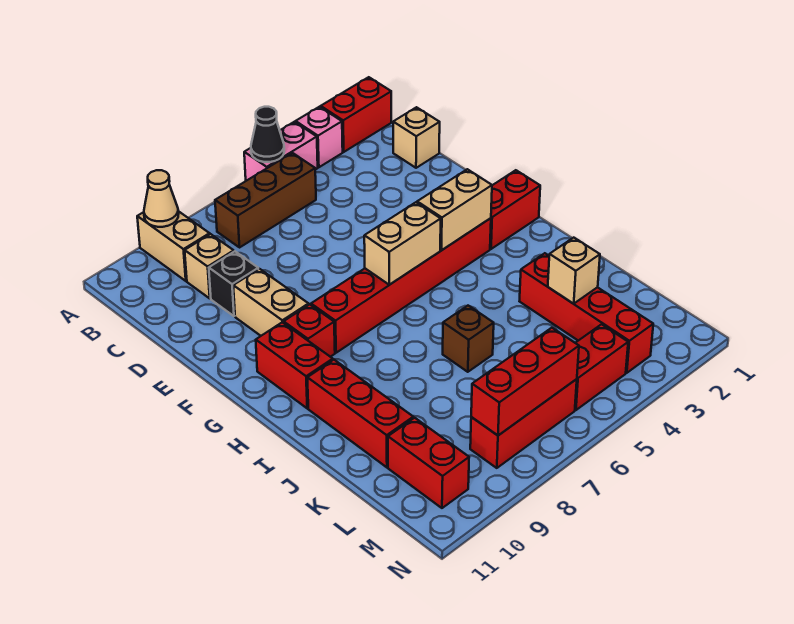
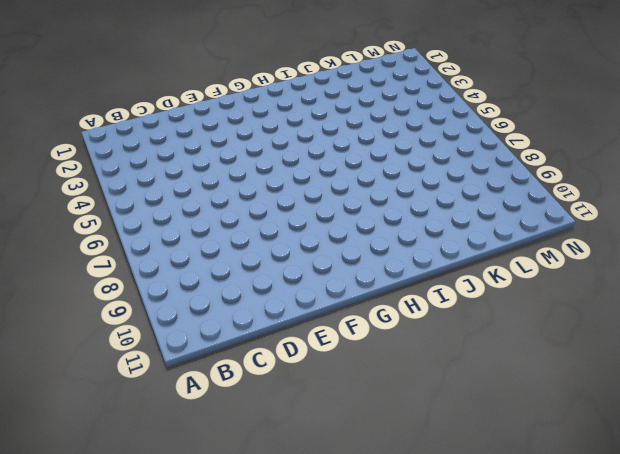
none -> red brick A1:A2 level 1
none -> pink brick A3 level 1
none -> pink brick A4:A5 level 1

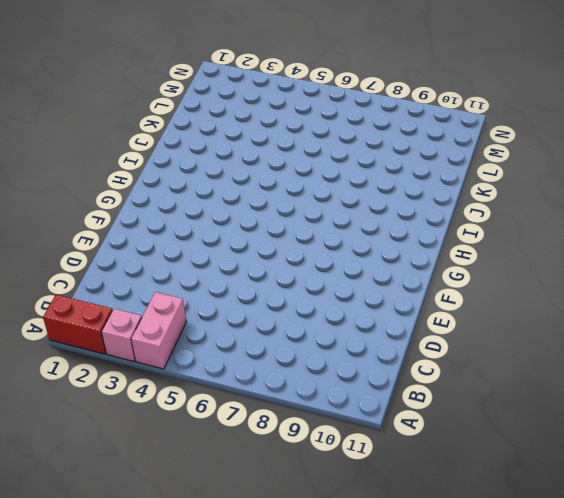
pink brick A4:B4 level 1 -> pink brick A4:A5 level 1
none -> tan brick A9:B9 level 1
none -> brown brick B5:B7 level 1
none -> tan brick C1 level 1

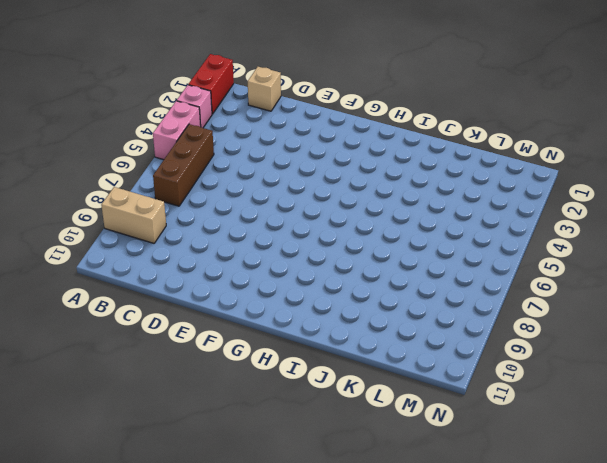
none -> tan brick C9 level 1
none -> black brick D9 level 1
none -> tan brick E9:F9 level 1

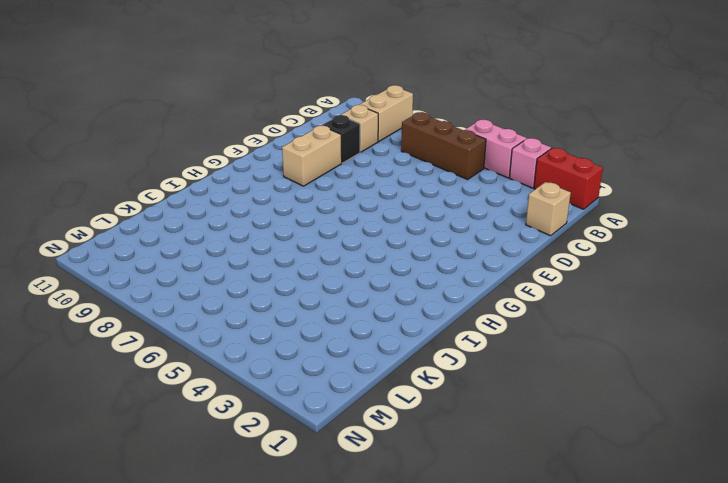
none -> red brick G1:G2 level 1
none -> red brick G3:G8 level 1
none -> red brick G9 level 1

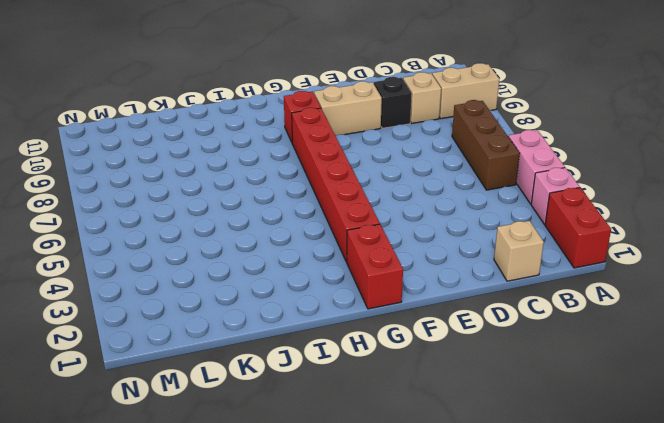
none -> red brick G10:H10 level 1
none -> red brick I10:K10 level 1
none -> red brick J3:M3 level 1

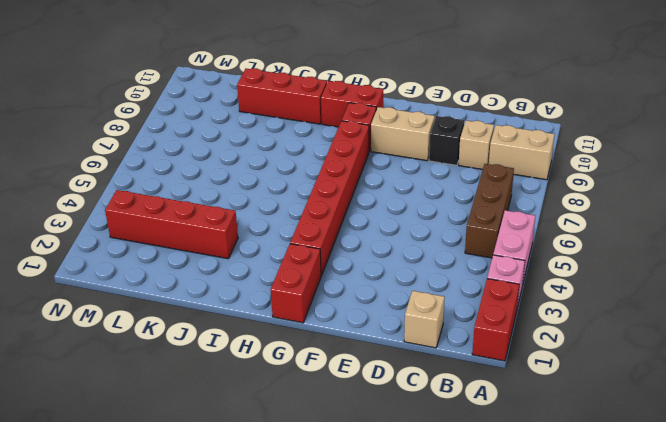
none -> brown brick J6 level 1
none -> red brick L10:M10 level 1
none -> red brick M4:M5 level 1

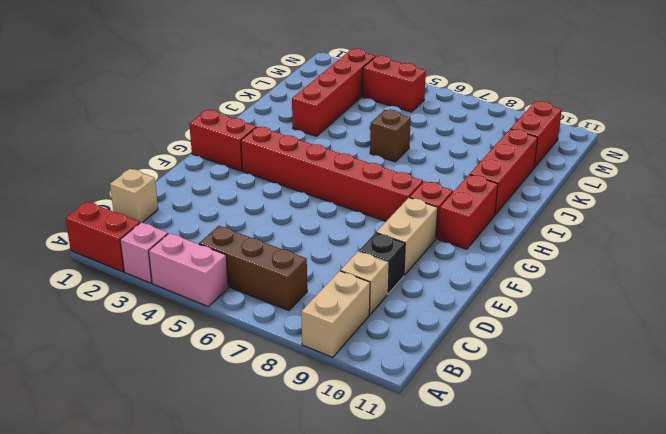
none -> red brick M6:M8 level 1
none -> black cone A5 level 2
none -> tan cone A9 level 2

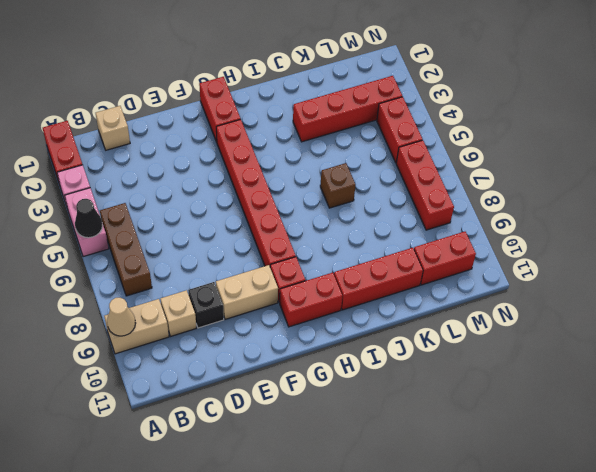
none -> tan brick G3:G4 level 2
none -> tan brick G5:G6 level 2
none -> tan brick K3 level 2

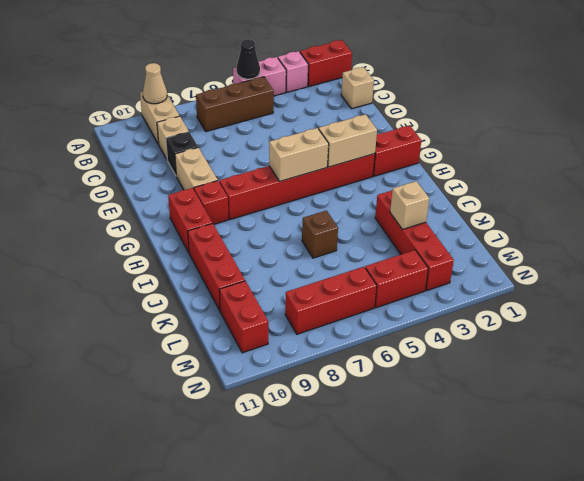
none -> red brick M6:M8 level 2

